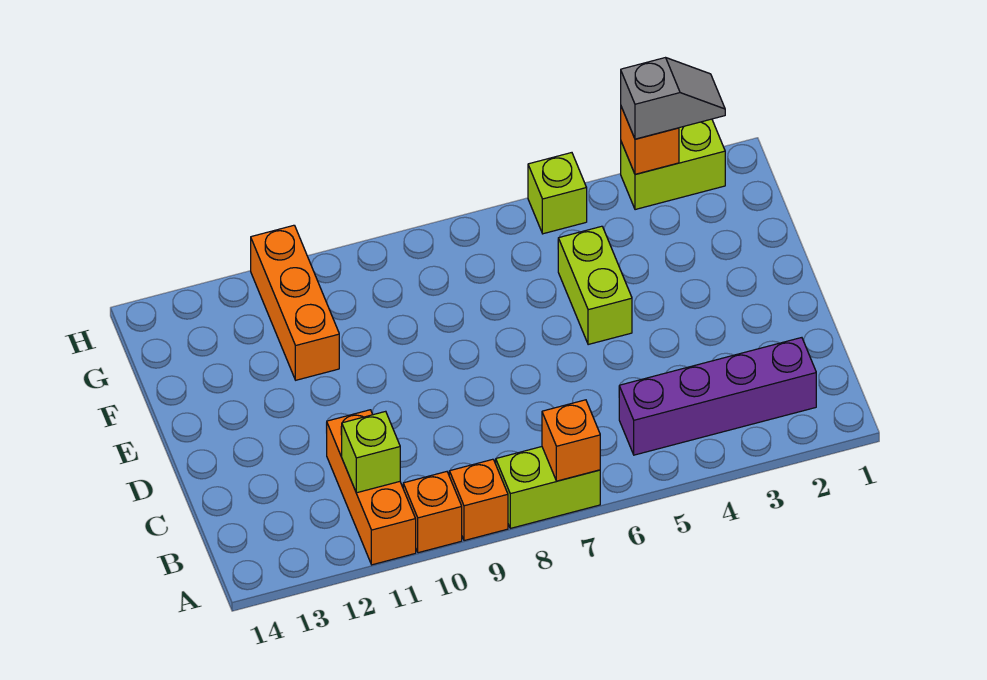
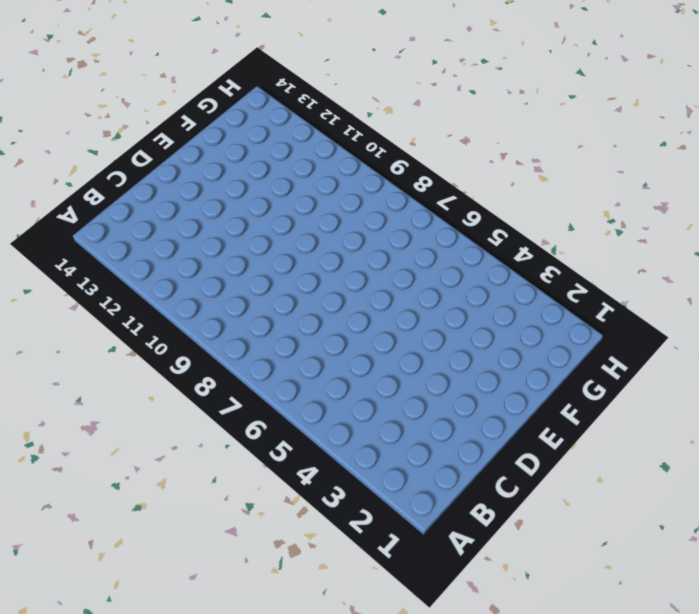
none -> lime brick A7:A8 level 1
none -> orange brick A9 level 1
none -> orange brick A10 level 1

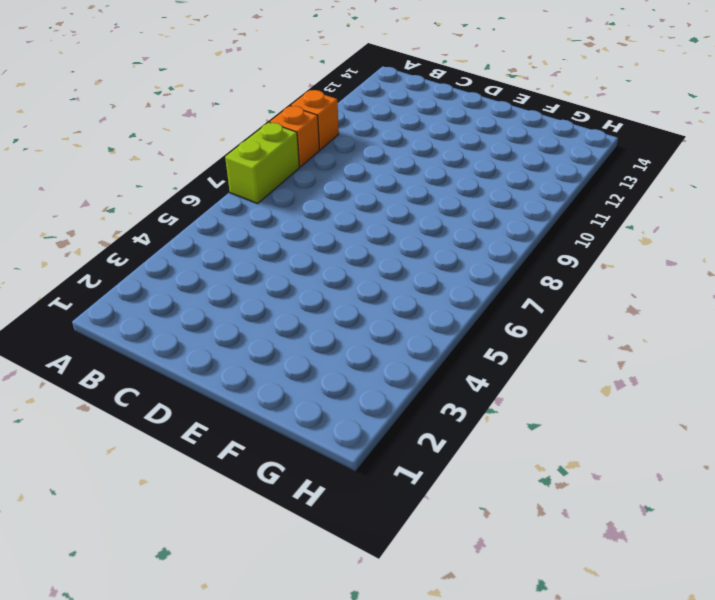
none -> orange brick A11:C11 level 1
none -> purple brick B2:B5 level 1
none -> lime brick E5:F5 level 1

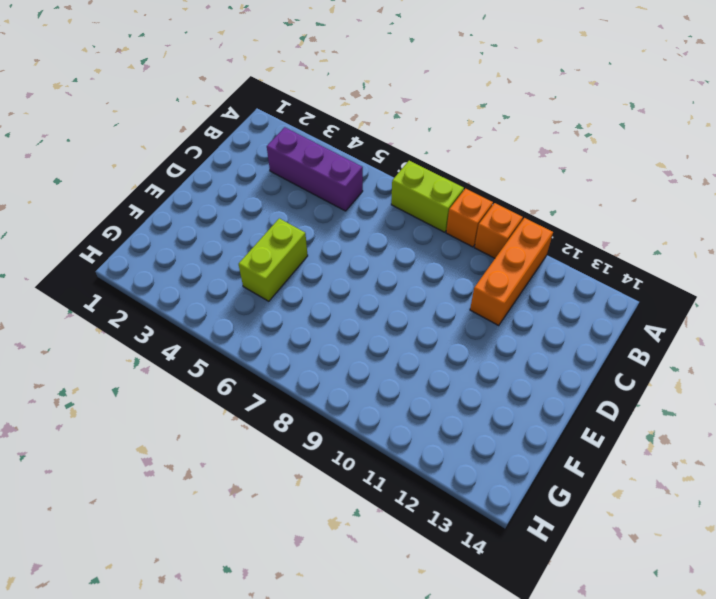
purple brick B3:B5 level 1 -> purple brick B2:B5 level 1
none -> orange brick F11:H11 level 1
none -> lime brick H2:H3 level 1
none -> lime brick H5 level 1

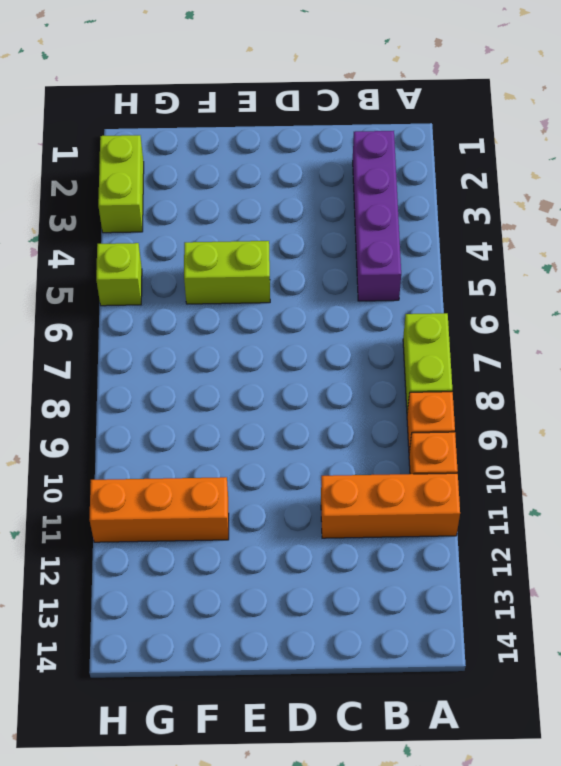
none -> orange brick A7 level 2
none -> lime brick B11 level 2
none -> orange brick H3 level 2

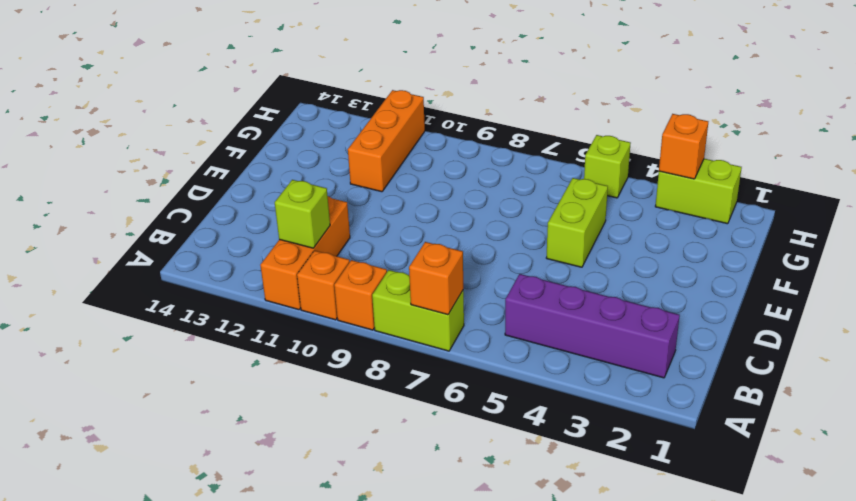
none -> grey slope H2:H3 level 3 top 3

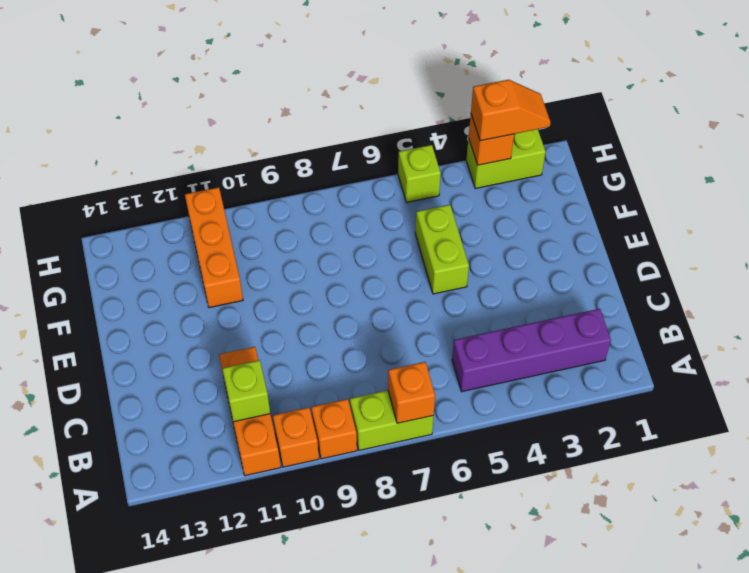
orange slope H2:H3 level 3 top 3 -> grey slope H2:H3 level 3 top 3

